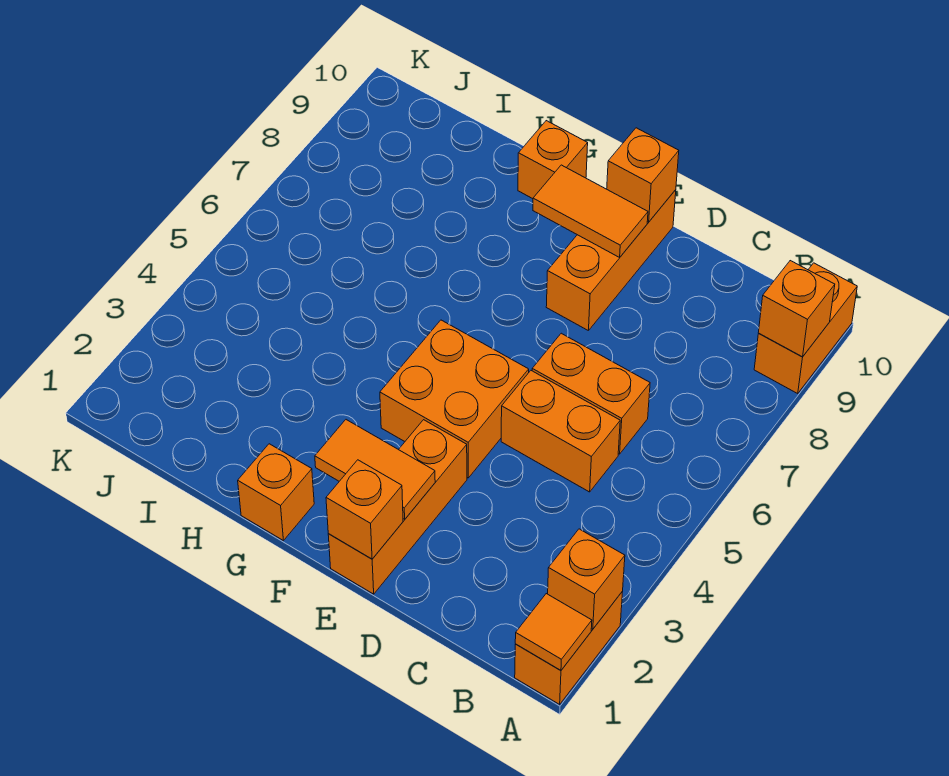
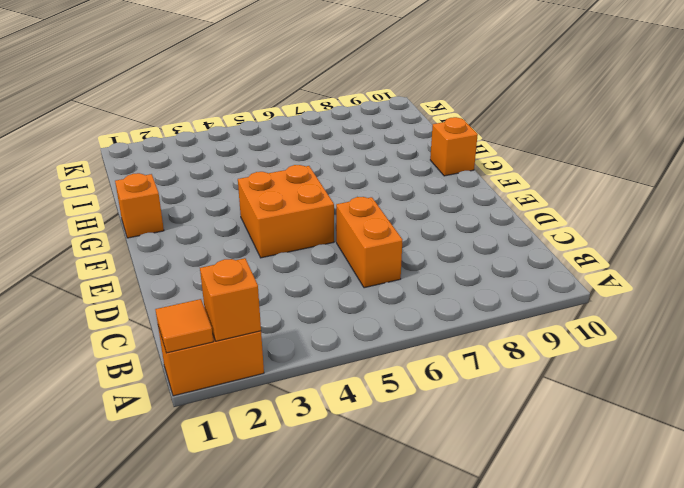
none -> orange brick A9:A10 level 1
none -> orange brick C5:D5 level 1
none -> orange brick E1:E3 level 1

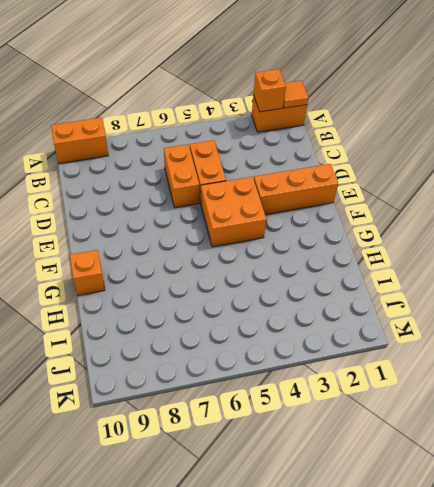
none -> orange brick E8:E10 level 1
none -> orange brick G1 level 1
none -> orange brick A9 level 2

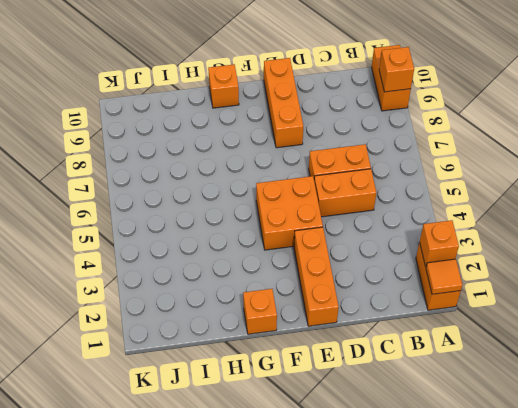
none -> orange brick E1 level 2
none -> orange tile E2:F2 level 2
none -> orange tile E9:F9 level 2

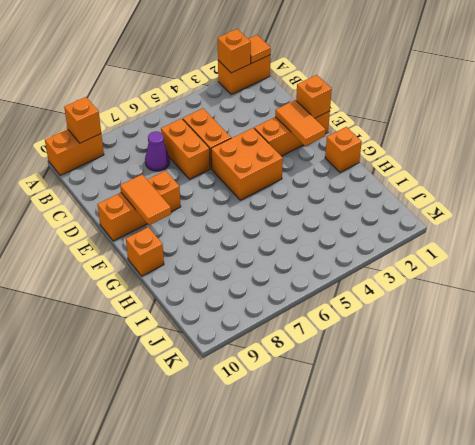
purple cone C7 level 1 -> none
none -> orange brick E10 level 2

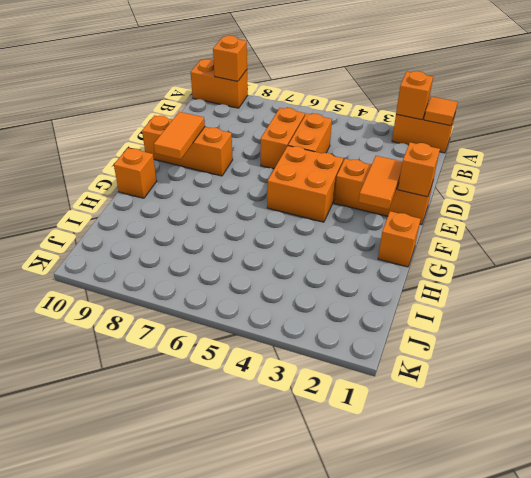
none -> orange brick E10 level 2

